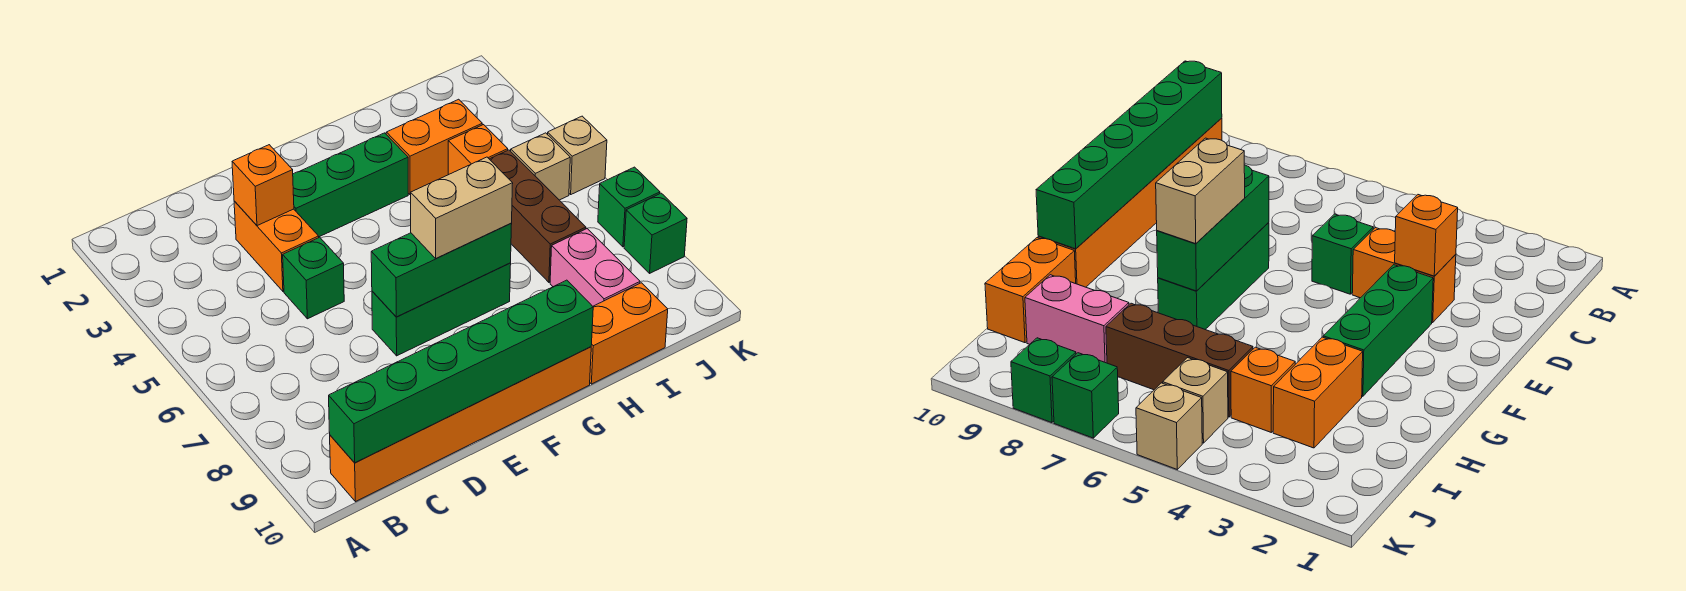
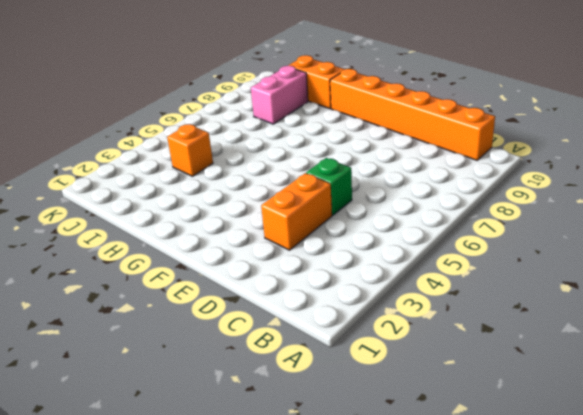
none -> green brick E3:G3 level 1
none -> green brick E7:G7 level 1
none -> orange brick H3:I3 level 1

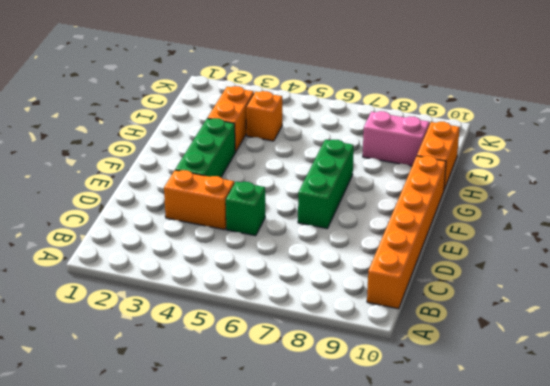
none -> brown brick I5:I7 level 1
none -> tan brick J5 level 1
none -> tan brick K5 level 1

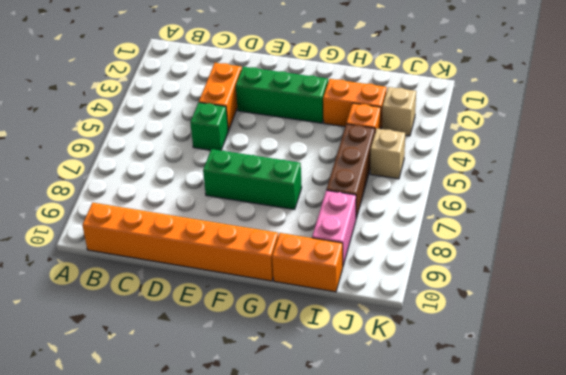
tan brick J3 level 1 -> tan brick K5 level 1
none -> green brick K7 level 1
none -> green brick K8 level 1
none -> green brick B10:G10 level 2

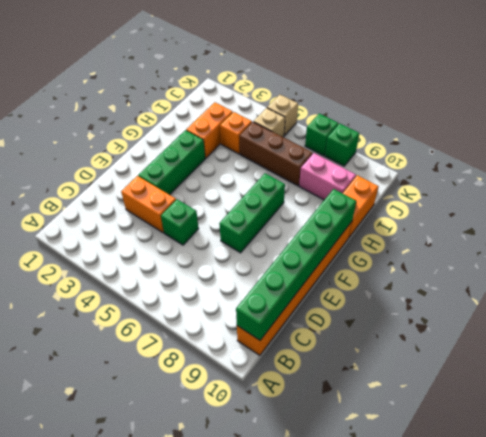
none -> orange brick D3 level 2
none -> green brick E7:G7 level 2
none -> tan brick F7:G7 level 3

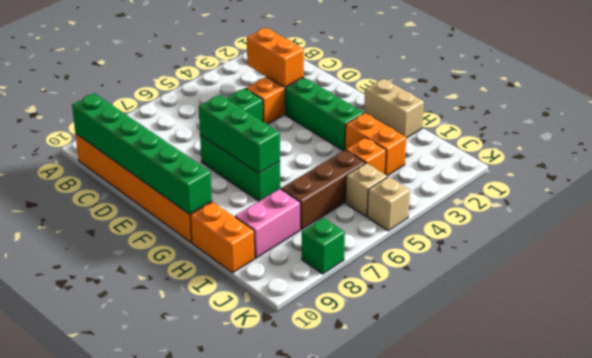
orange brick C3:D3 level 2 -> orange brick D3 level 2
tan brick G1:H1 level 1 -> tan brick F7:G7 level 3
none -> green brick K7 level 1

